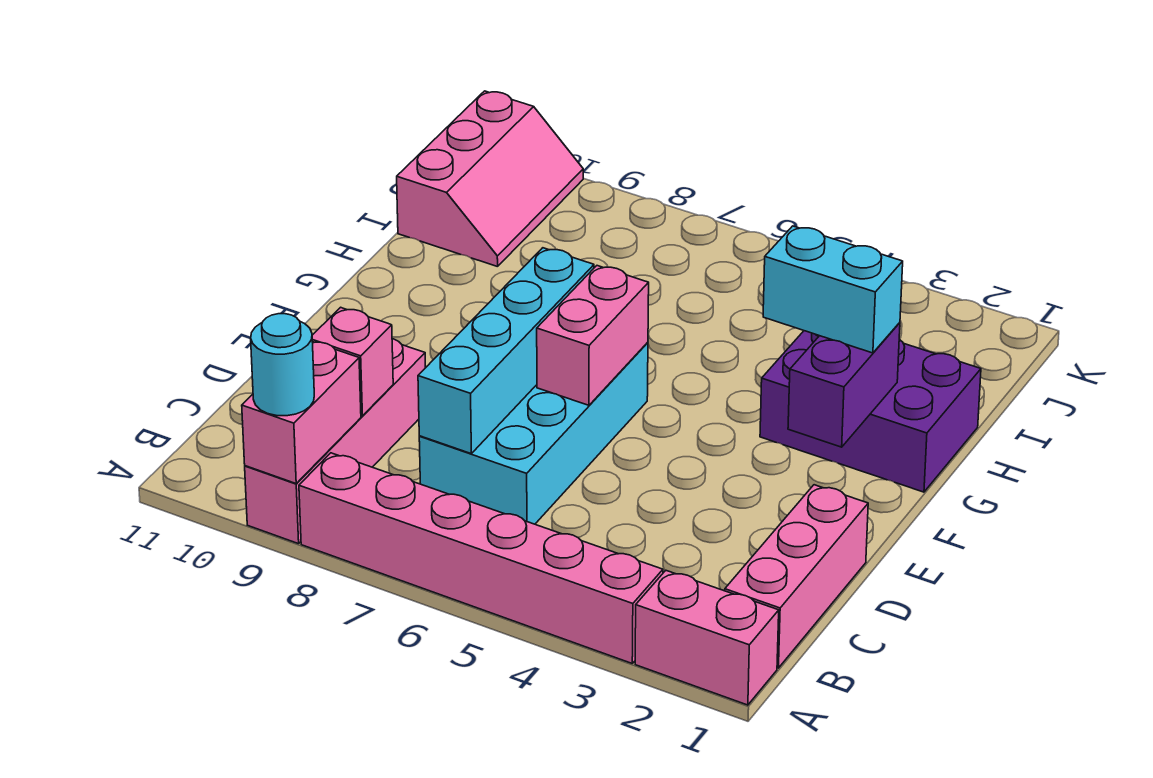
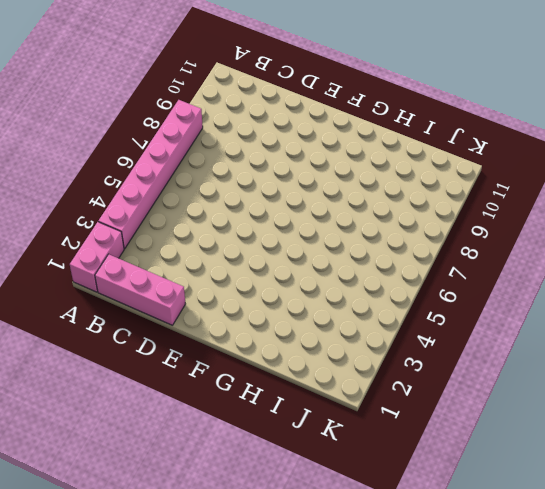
none -> pink brick A9:D9 level 1
none -> cyan brick C6:F7 level 1
none -> purple brick G1:H3 level 1

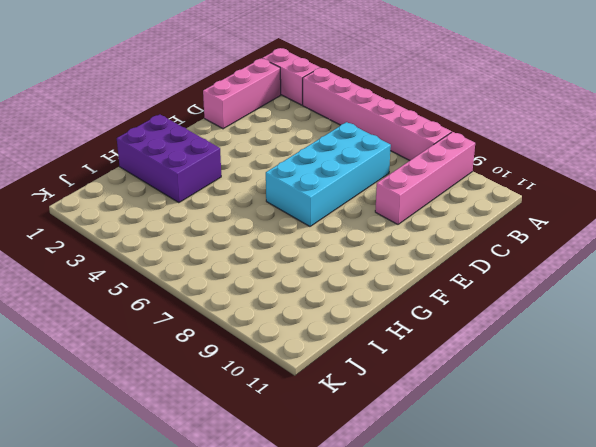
none -> pink slope I10:K11 level 1 top 11
none -> pink brick A9:B9 level 2
none -> cyan brick C7:F7 level 2

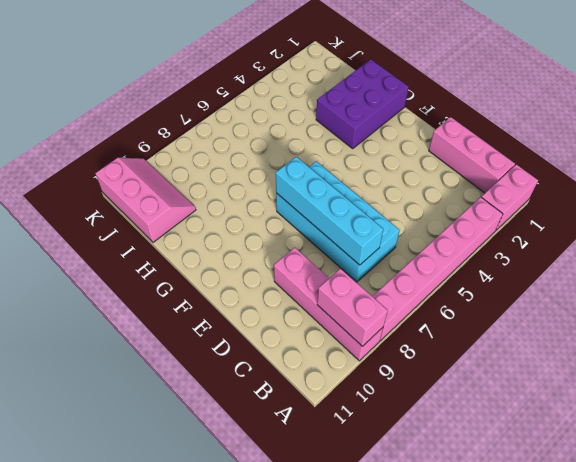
none -> pink brick C9 level 2
none -> pink brick E6:F6 level 2
none -> purple brick F2:G2 level 2

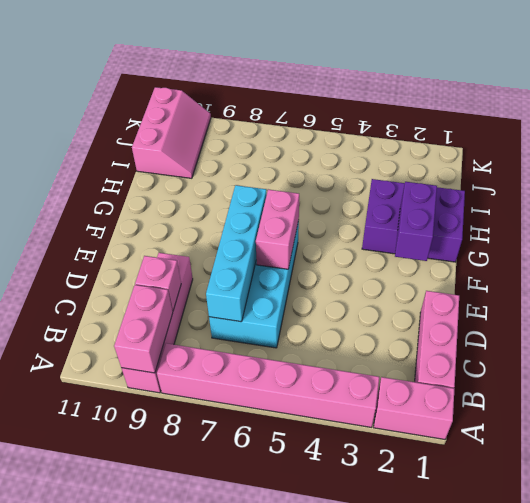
none -> cyan round brick A9 level 3
none -> cyan brick G2:G3 level 3

